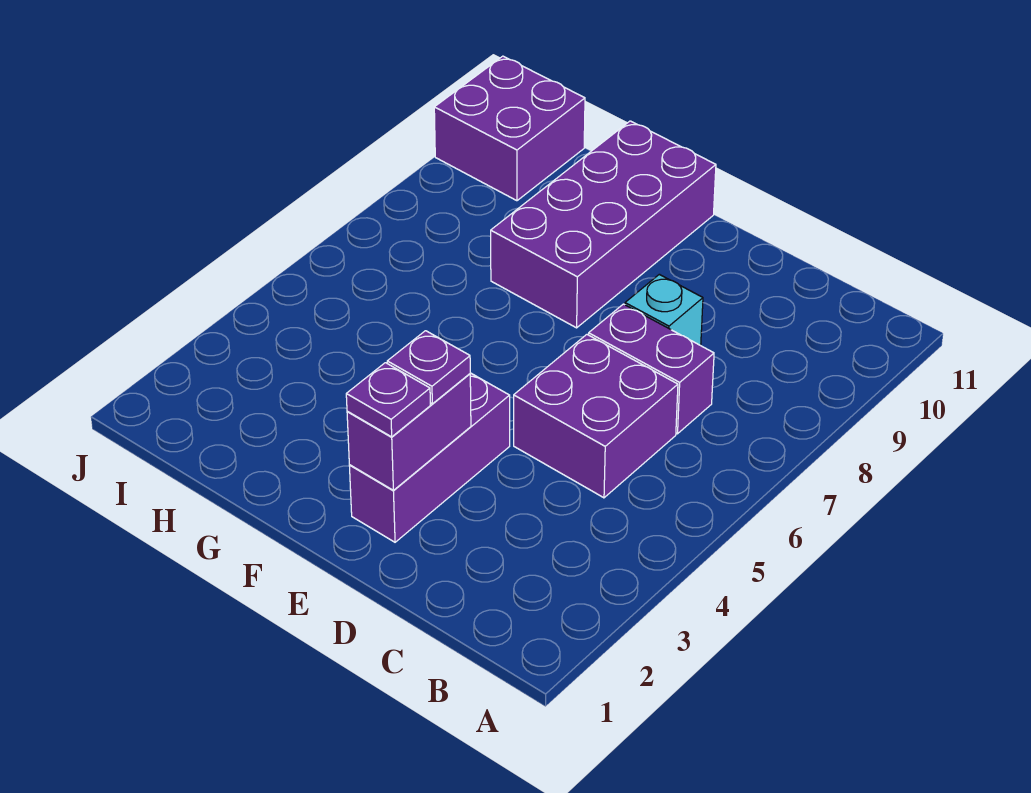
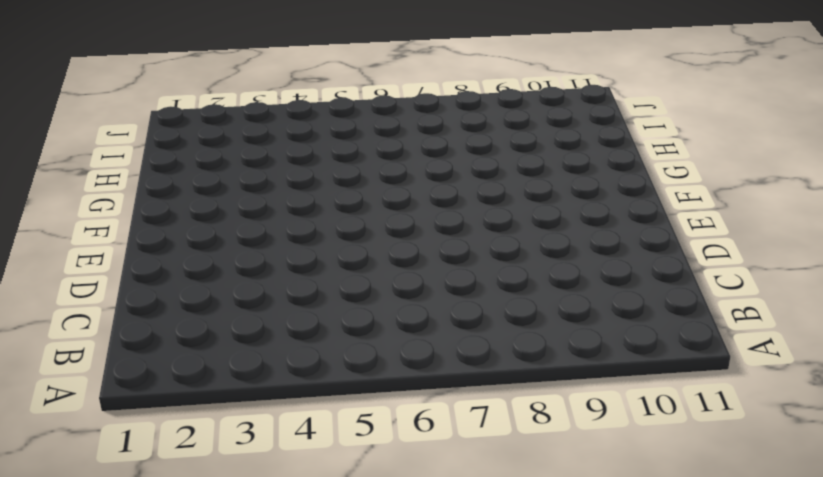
none -> purple brick C5:D6 level 1
none -> purple brick C7:D7 level 1

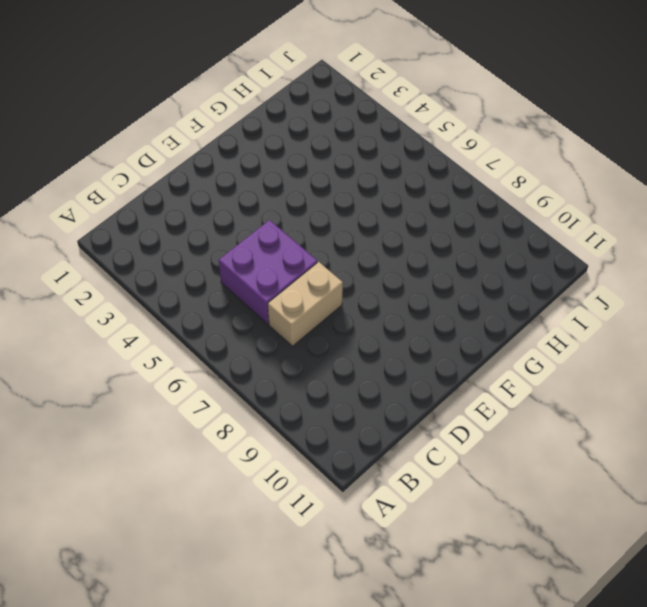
tan brick C7:D7 level 1 -> purple brick C7:D7 level 1
none -> cyan brick D8 level 1
none -> purple brick E2:E4 level 1

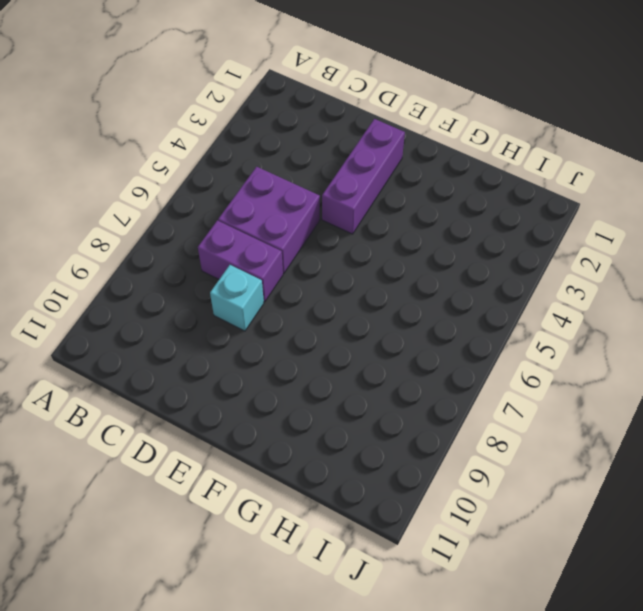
none -> purple brick F8:G11 level 1
none -> purple brick I10:J11 level 1

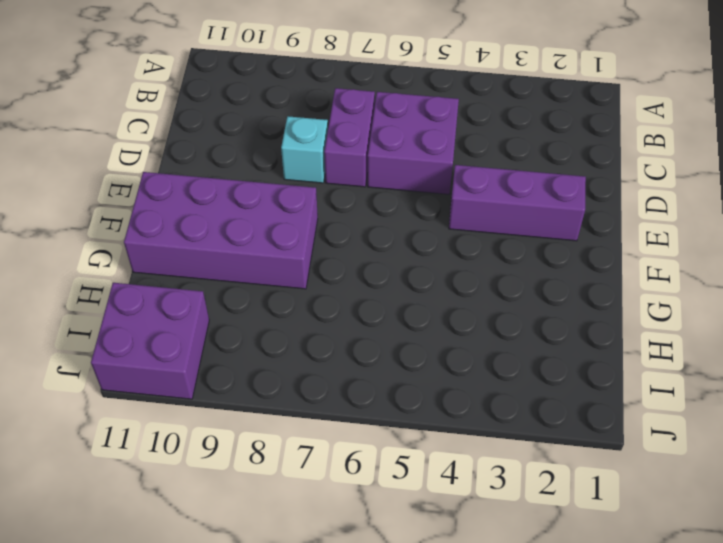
none -> purple brick E2:E3 level 2
none -> purple plate E2 level 3

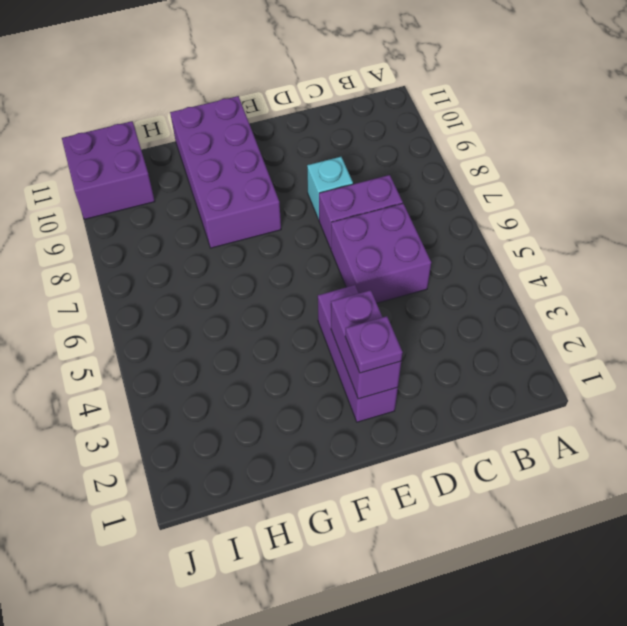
none -> purple plate E3 level 3

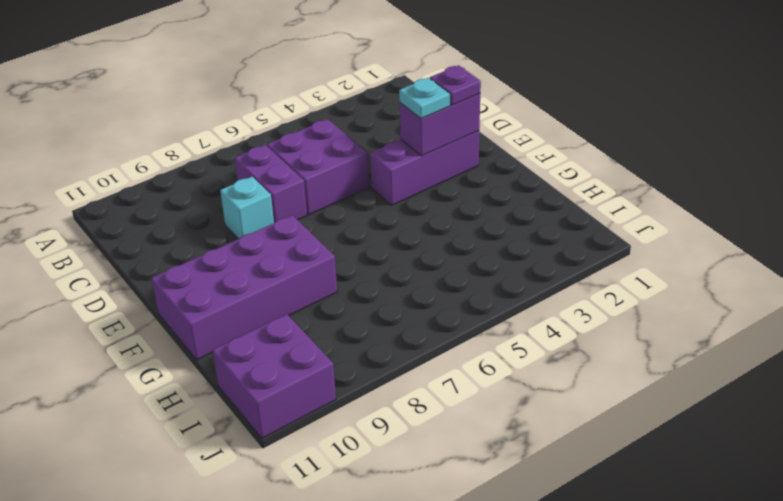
cyan plate E3 level 3 -> purple plate E3 level 3

